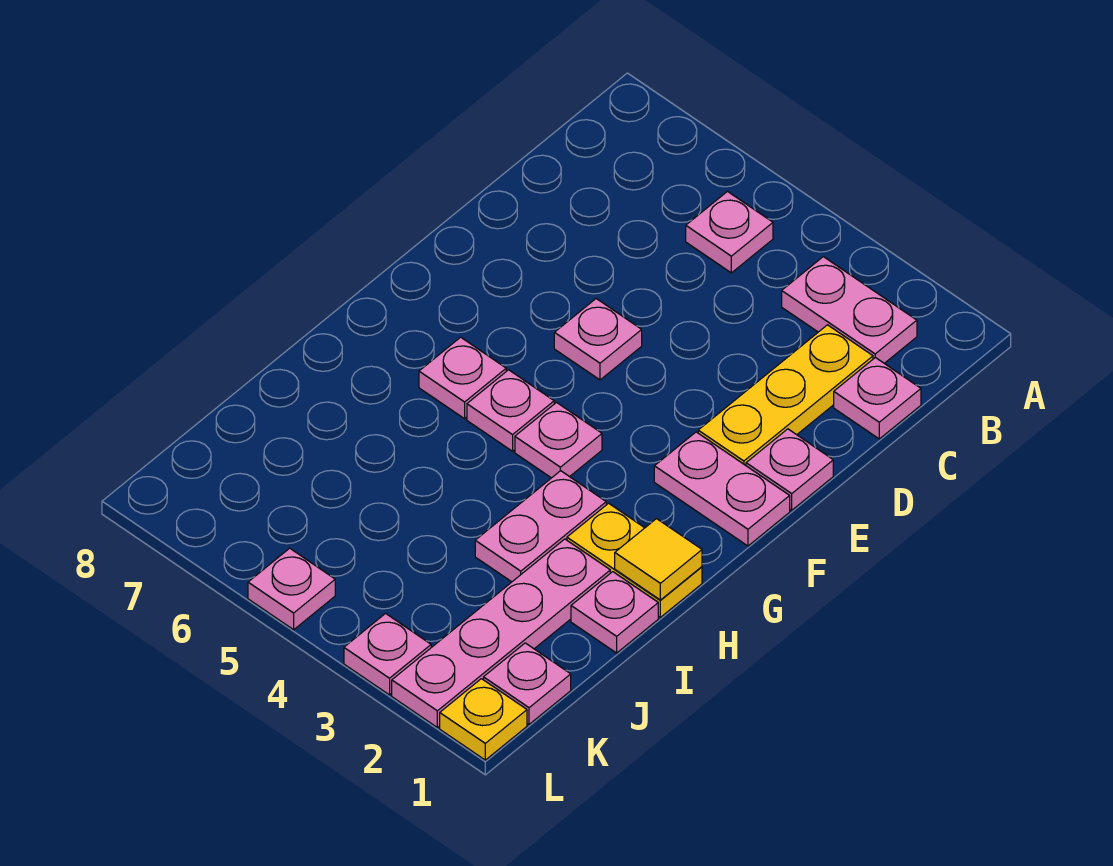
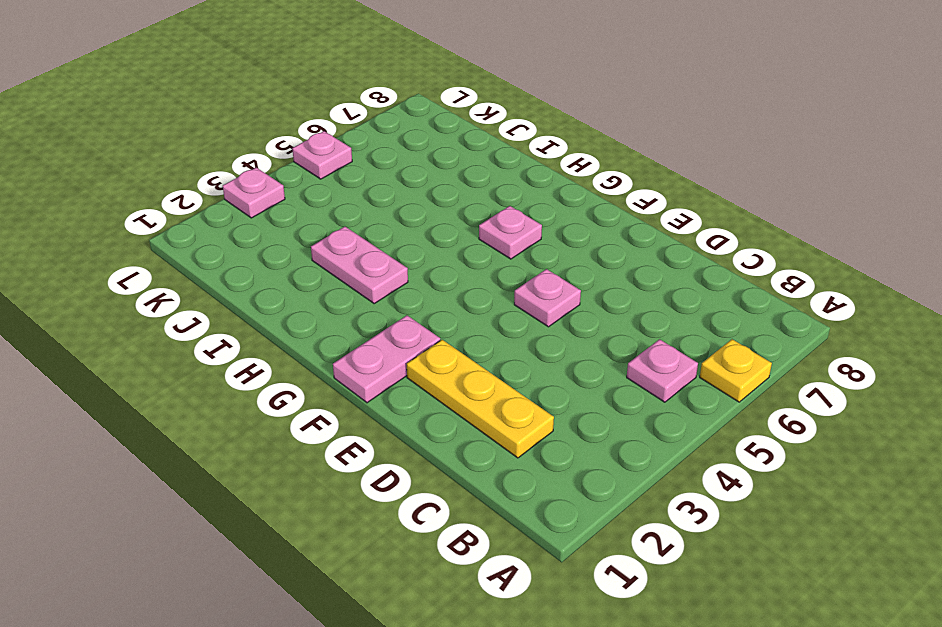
yellow plate A6 level 1 -> yellow plate L1 level 1
none -> pink plate B2:B3 level 1
none -> pink plate C1 level 1
none -> pink plate E1 level 1

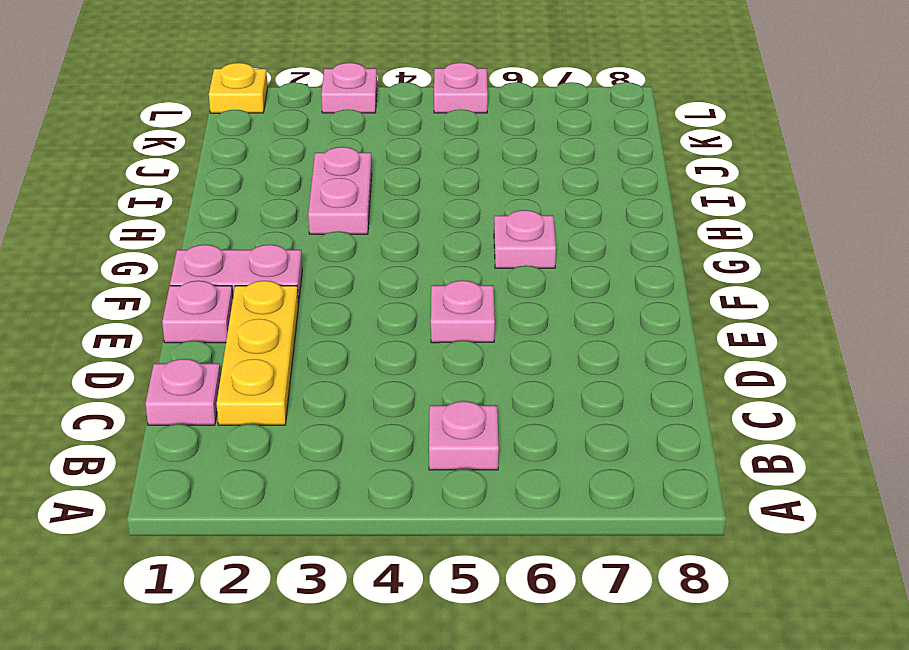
none -> pink plate B2:B3 level 1
none -> pink plate G4 level 1
none -> pink plate G5 level 1

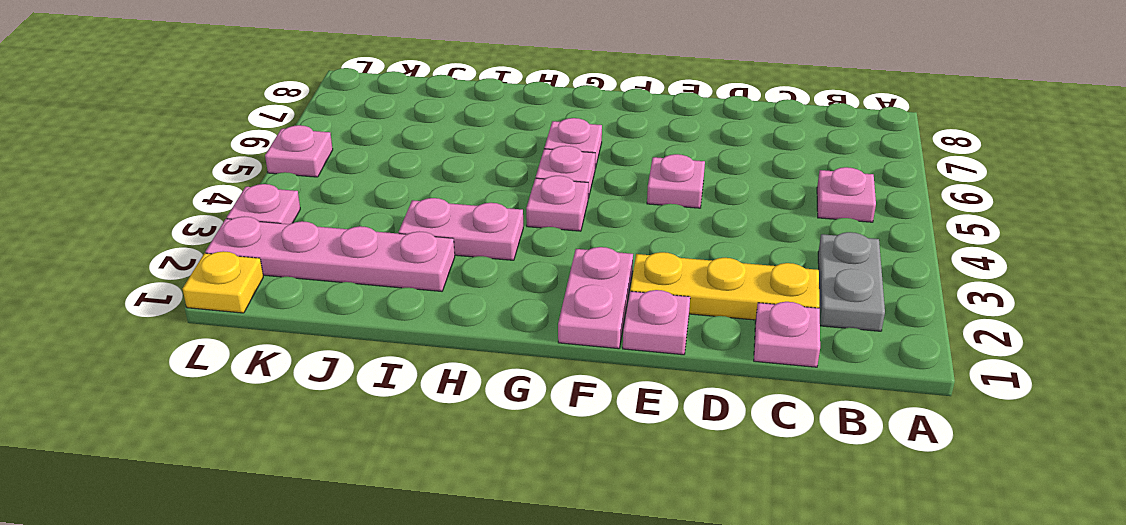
grey plate B2:B3 level 1 -> pink plate B2:B3 level 1
none -> yellow plate H1:H2 level 1
none -> pink plate I1 level 1
none -> pink plate K1 level 1

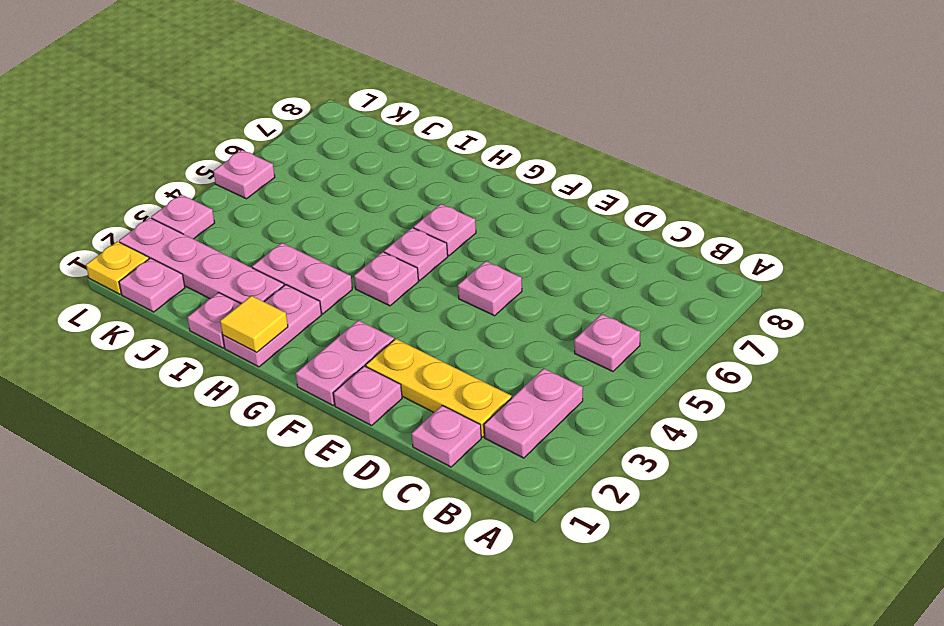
pink plate H1:H2 level 1 -> yellow plate H1:H2 level 1

